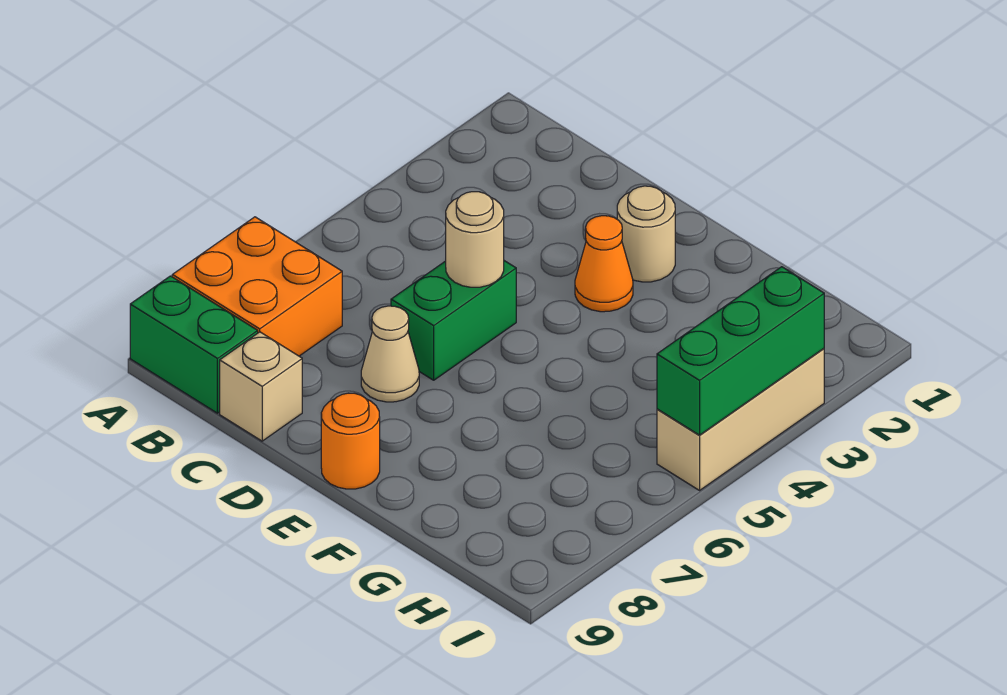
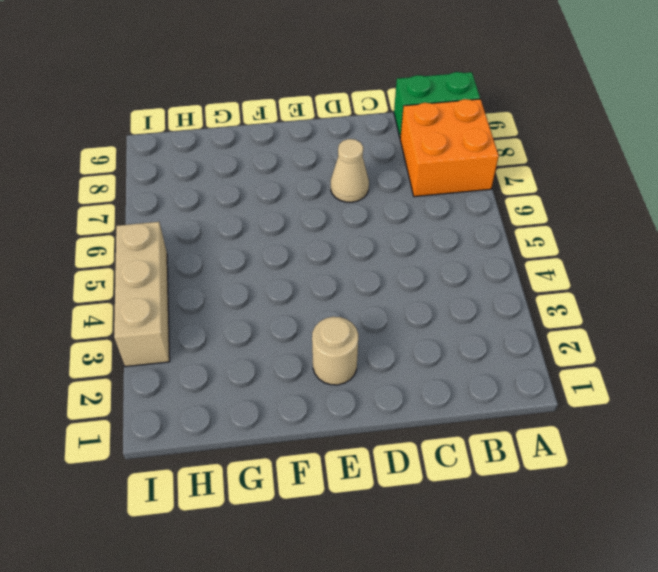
none -> tan brick C9 level 1
none -> green brick D5:D6 level 1

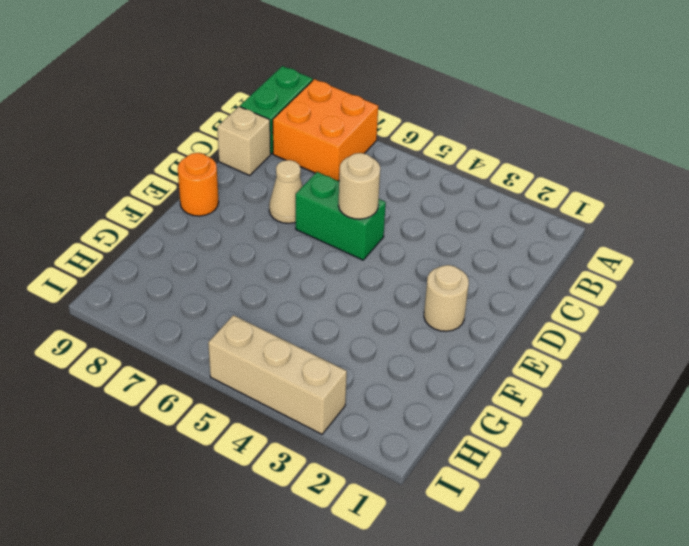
none -> orange cone E3 level 1
none -> green brick I3:I5 level 2

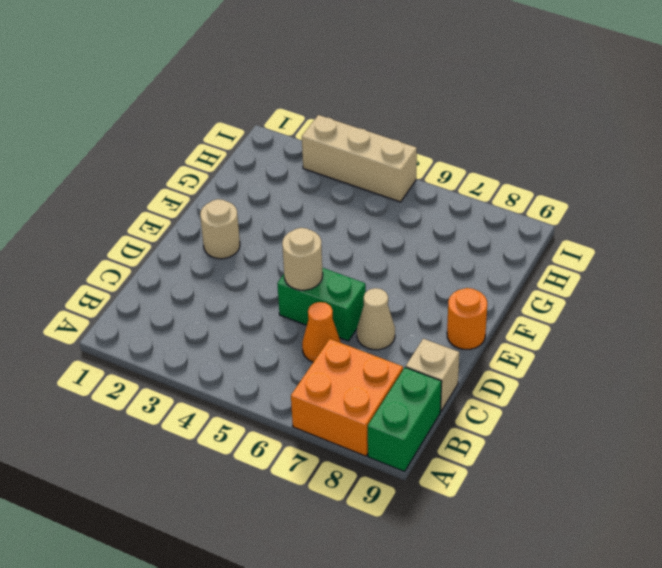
orange cone C6 level 1 -> orange cone E3 level 1
none -> green brick I3:I5 level 2

